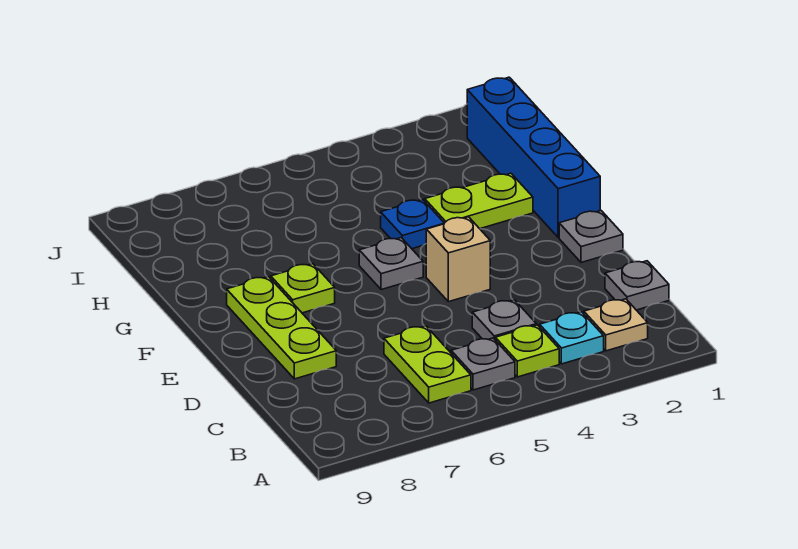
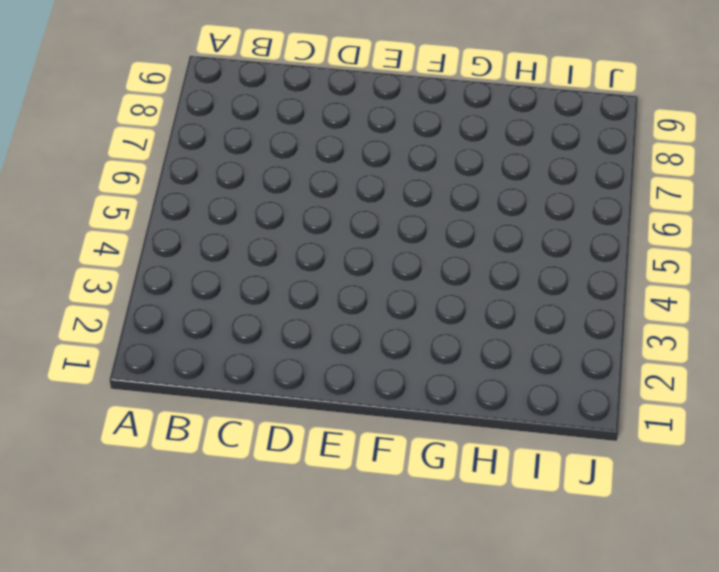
none -> tan plate B2 level 1
none -> cyan plate B3 level 1
none -> lime plate B4 level 1

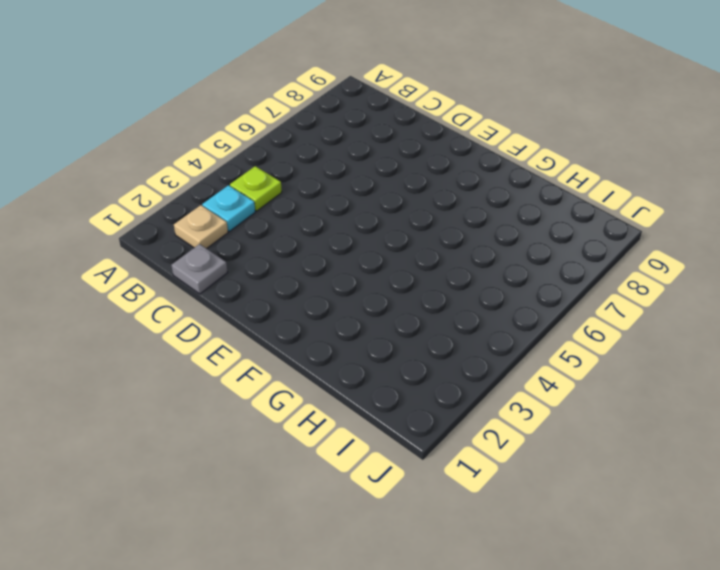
none -> grey plate B5 level 1
none -> lime plate B6:C6 level 1
none -> grey plate C4 level 1

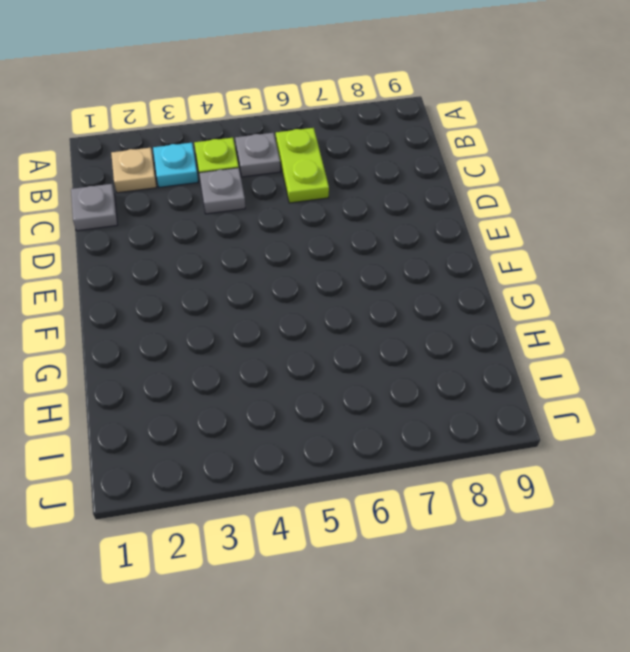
none -> lime plate D8:F8 level 1
none -> grey plate E1 level 1
none -> tan brick E4 level 1

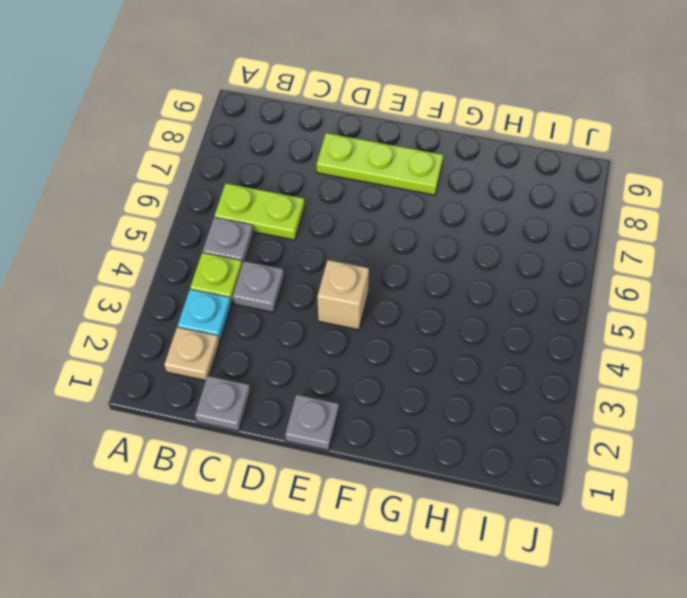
none -> blue brick F1:I1 level 1
none -> grey plate F5 level 1
none -> lime plate F7 level 1

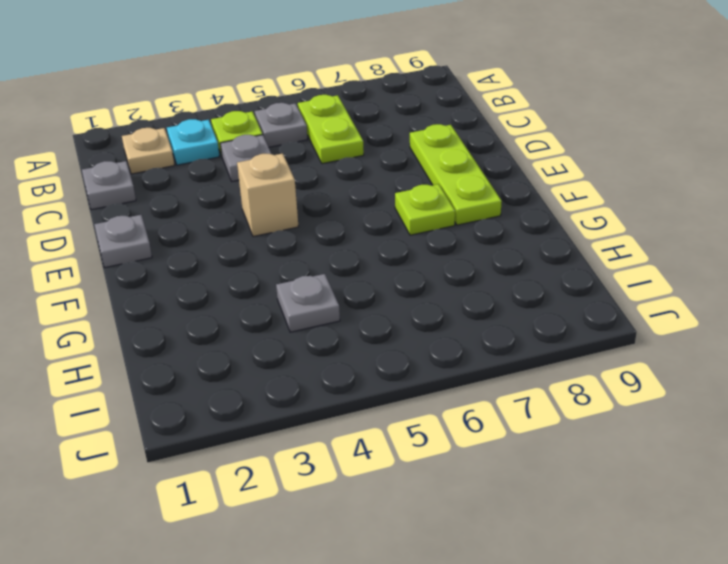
grey plate H4 level 1 -> grey plate F5 level 1
none -> blue brick F1:I1 level 1
none -> lime plate G2:G3 level 1
none -> blue plate G4 level 1

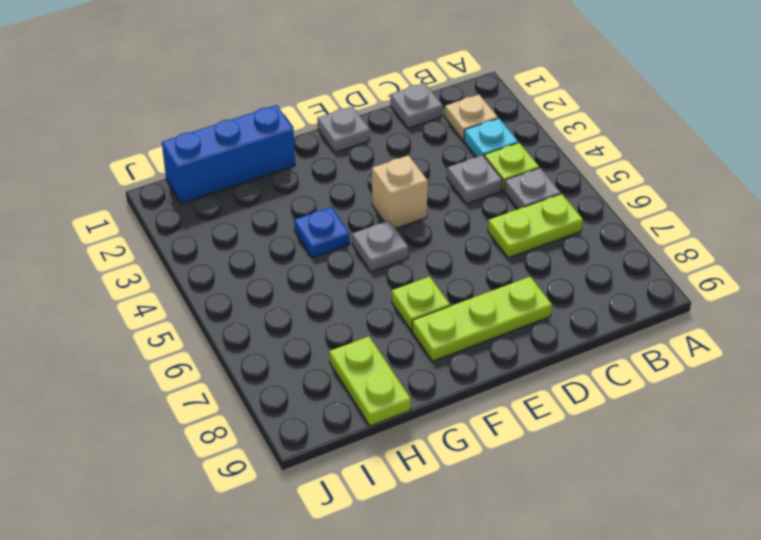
blue brick G1:I1 level 1 -> blue brick F1:I1 level 1
lime plate H8:H9 level 1 -> lime plate G2:G3 level 1

